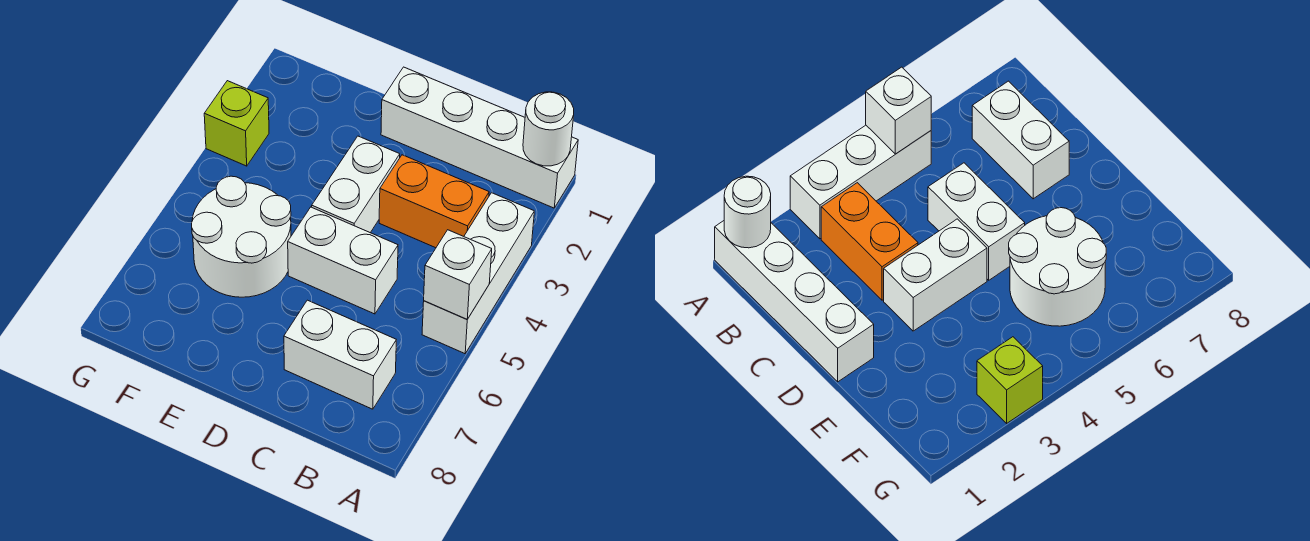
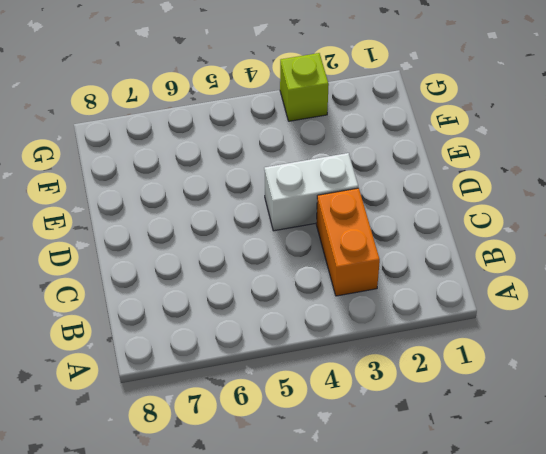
none -> white brick A1:D1 level 1
none -> white brick A3:A5 level 1

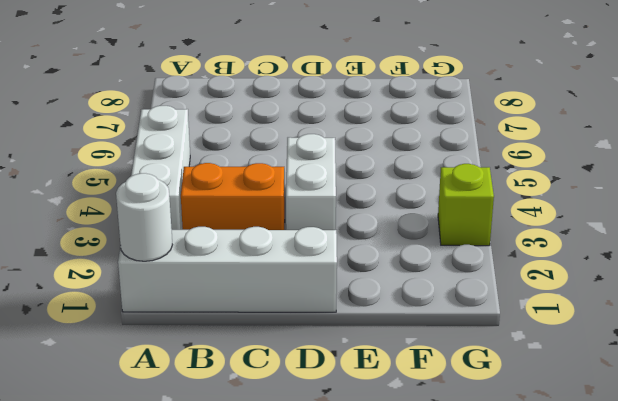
none -> white brick B7:C7 level 1
none -> white brick C5:D5 level 1

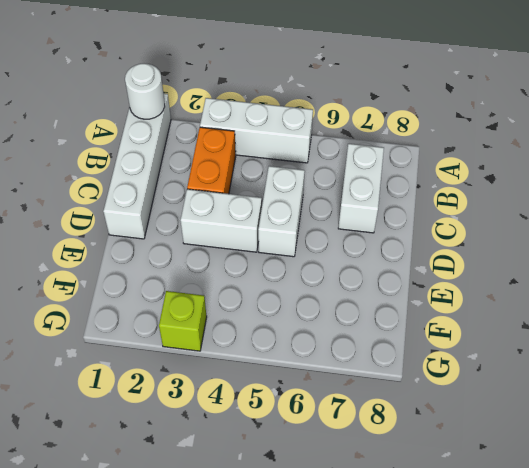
none -> white round brick E5:F6 level 1
none -> white brick A5 level 2

